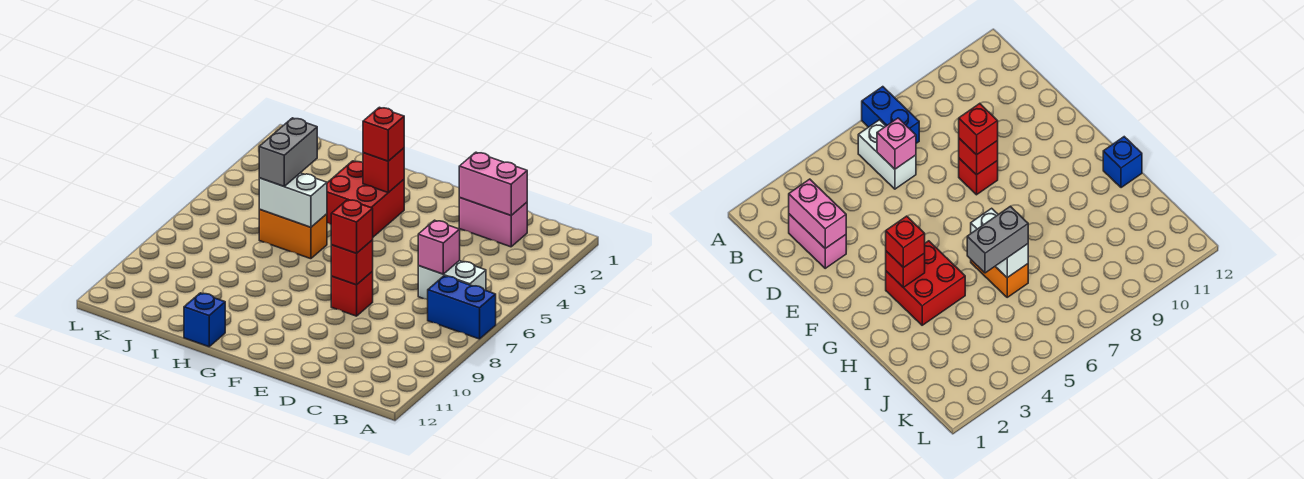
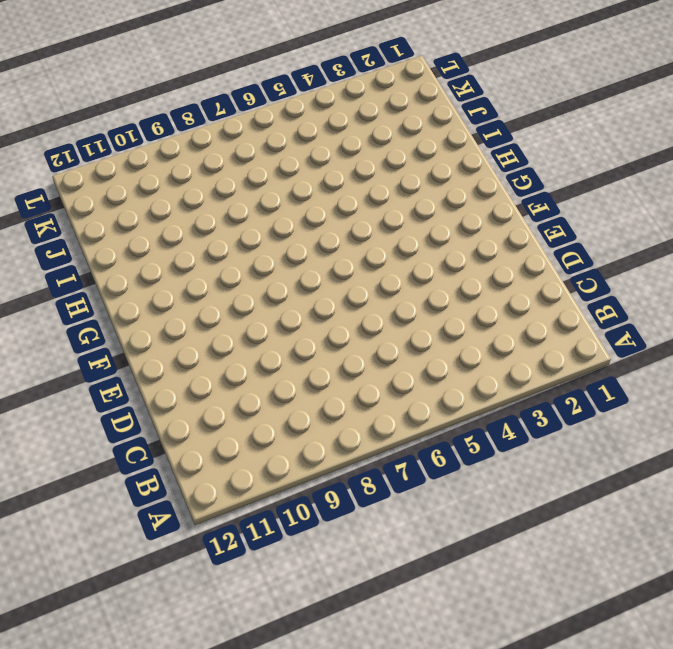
none -> blue brick A7:B7 level 1
none -> white brick B6:C6 level 1
none -> pink brick C2:D2 level 1

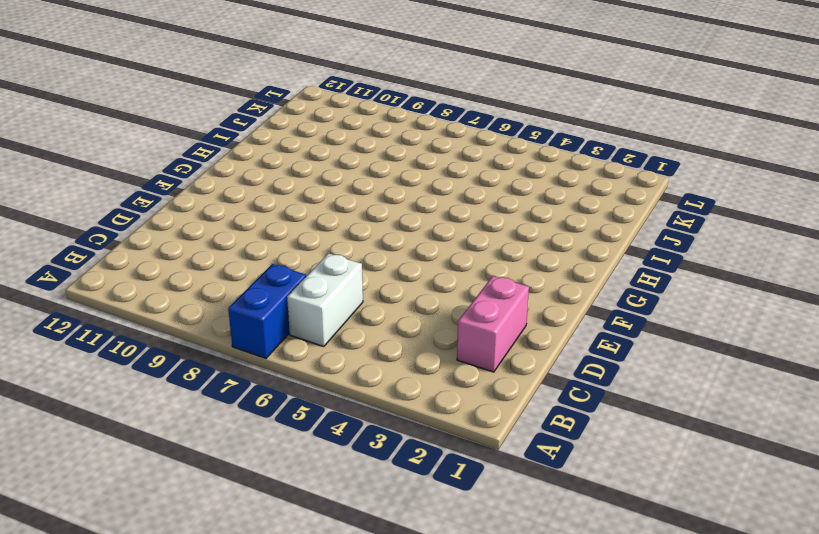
none -> red brick E8 level 1
none -> red brick G3:H4 level 1
none -> orange brick H6:I6 level 1

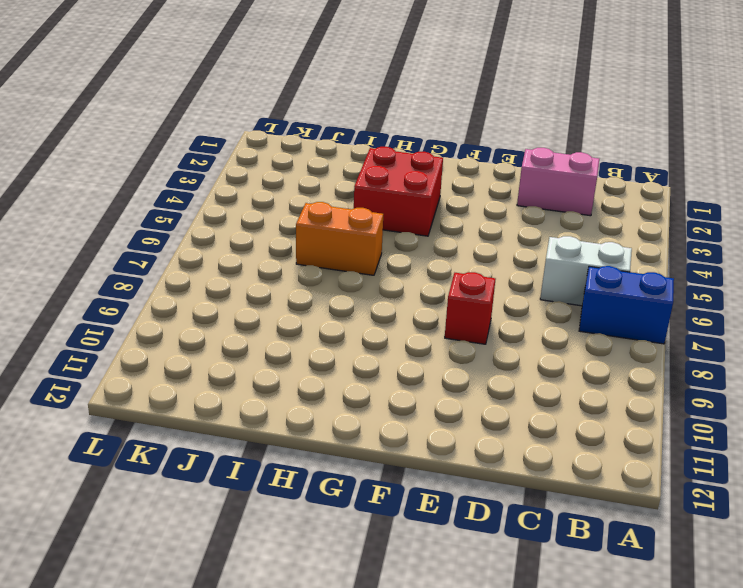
none -> blue brick H12 level 1
none -> pink brick C2:D2 level 2
none -> pink brick C6 level 2

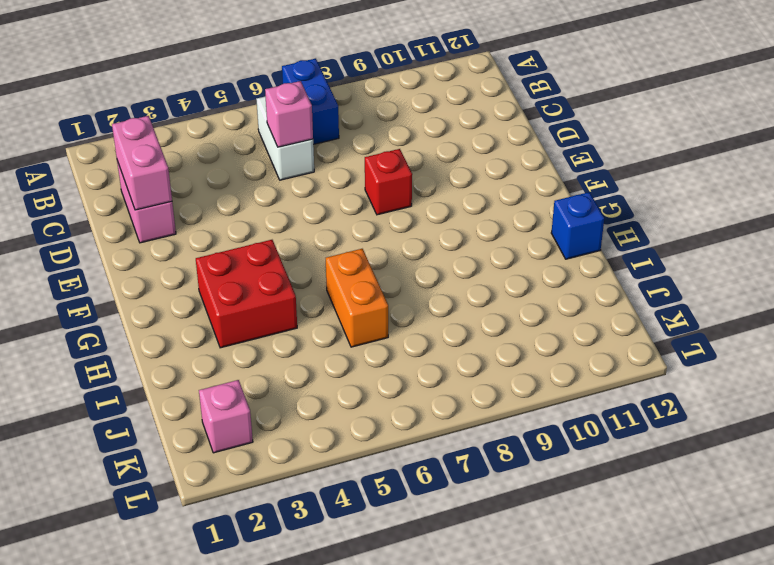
pink brick K2 level 1 -> none
none -> red brick E8 level 2
none -> red brick G3 level 2
none -> white brick H6:I6 level 2

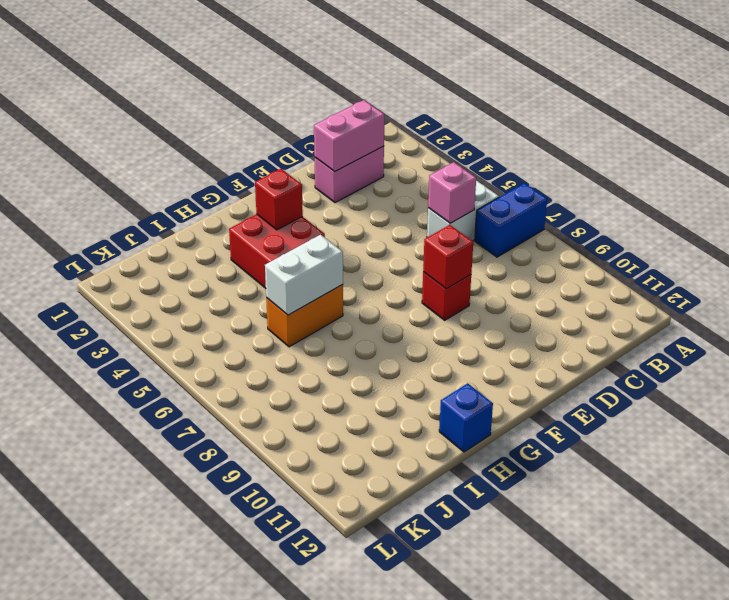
none -> red brick E8 level 3
none -> red brick G3 level 3
none -> grey brick I5:I6 level 3

